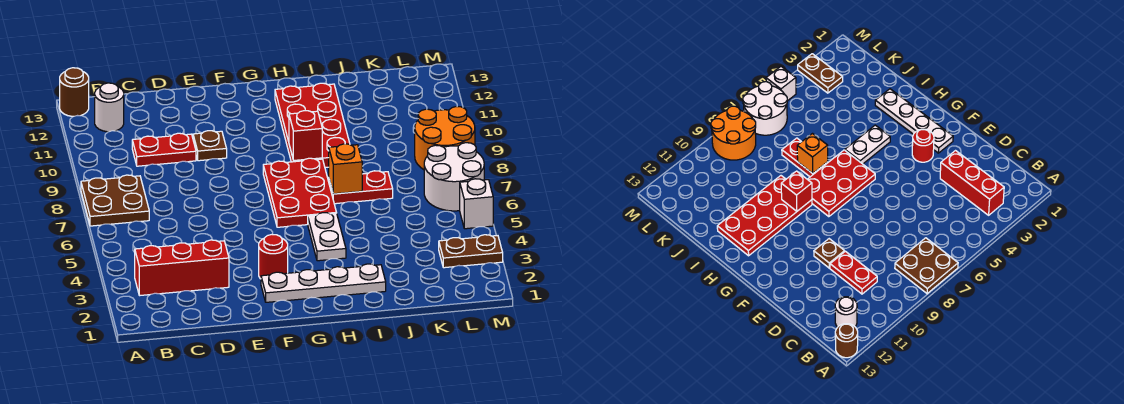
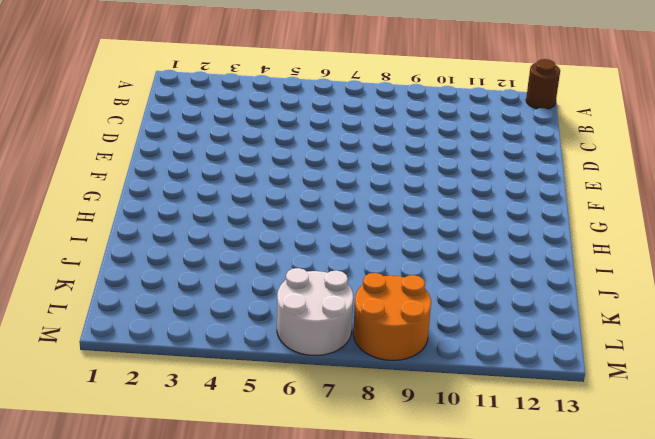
none -> brown plate A7:B8 level 1
none -> red brick B3:D3 level 1
none -> white round brick B12 level 1

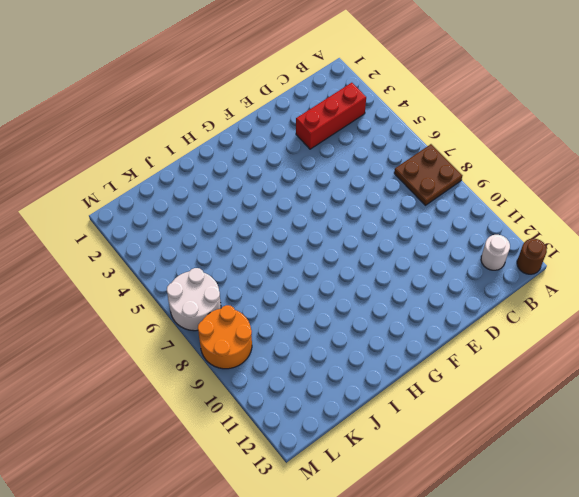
none -> red plate C10:D10 level 1
none -> brown plate E10 level 1
none -> white plate F2:I2 level 1

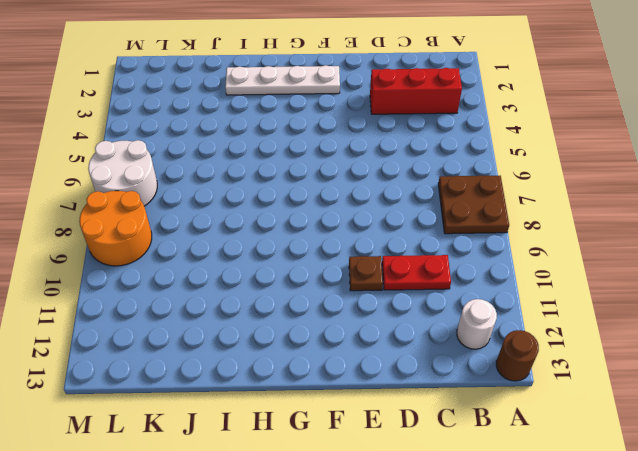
none -> red round brick F3 level 1
none -> red plate G6:H8 level 1
none -> white plate H4:H5 level 1

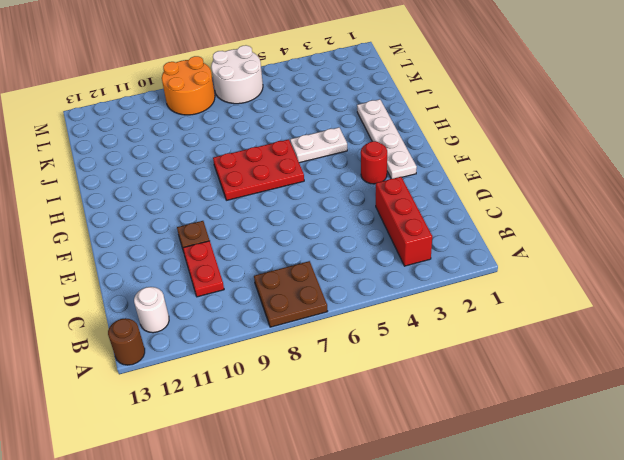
none -> red plate H9:I12 level 1
none -> red plate I7:J7 level 1
none -> brown plate L3:M3 level 1

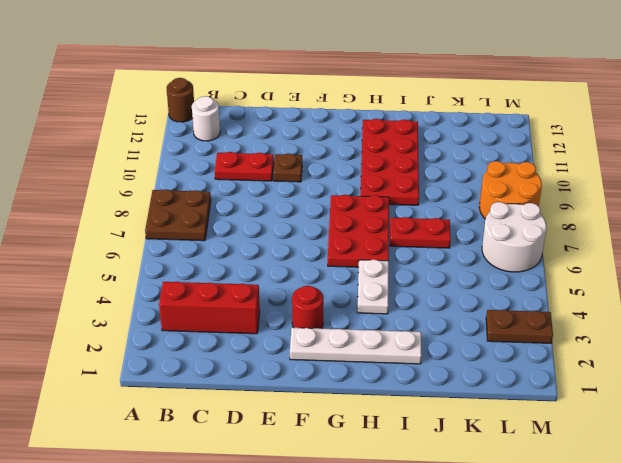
none -> white brick M5 level 1
none -> red brick H9 level 2
none -> orange brick I7 level 2

